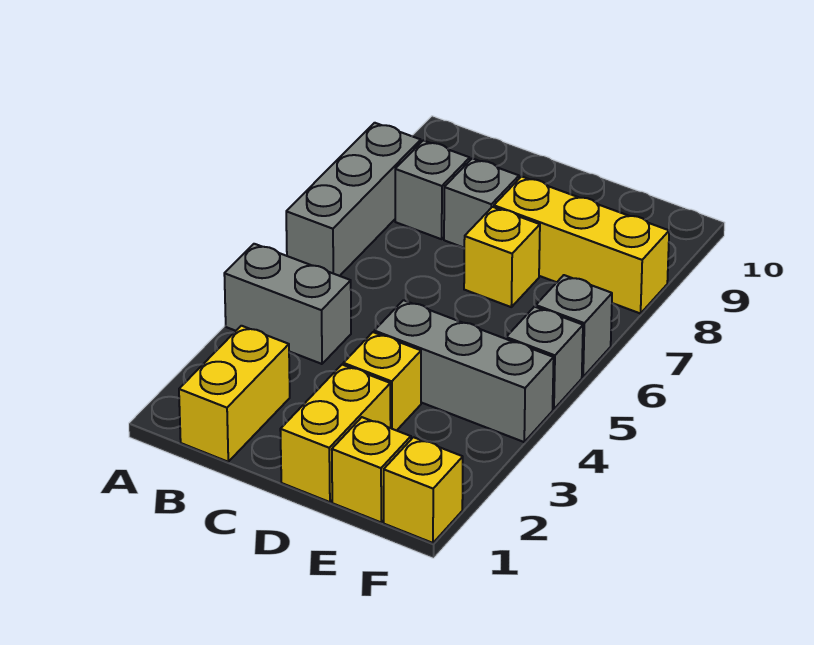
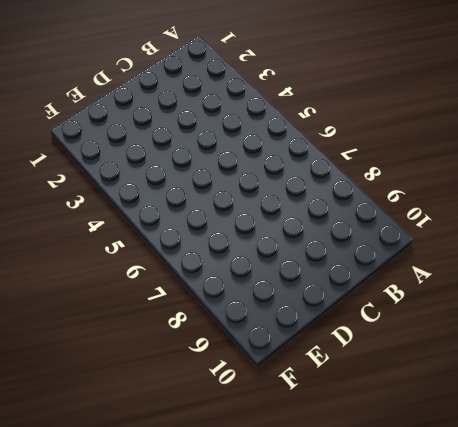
none -> grey brick A4:B4 level 1
none -> grey brick A6:A8 level 1
none -> yellow brick B1:B2 level 1

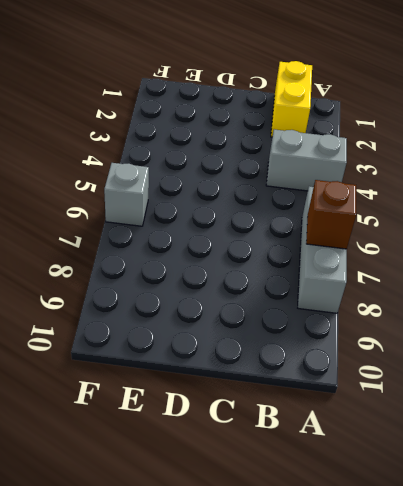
brown brick A7 level 2 -> none
none -> grey brick B8 level 1
none -> grey brick C8 level 1
none -> yellow brick D1:D2 level 1

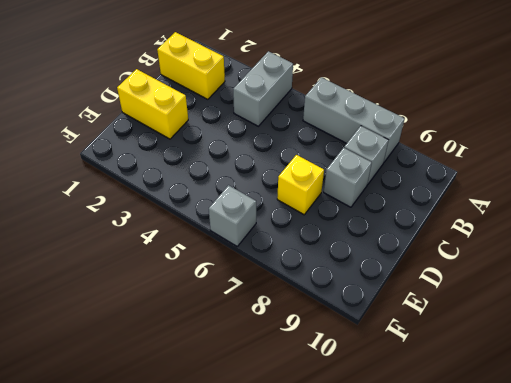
none -> yellow brick D3 level 1
none -> grey brick D4:F4 level 1
none -> yellow brick D8:F8 level 1

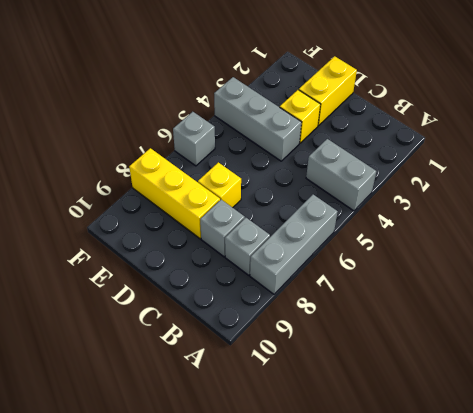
none -> yellow brick B1:B2 level 1
none -> yellow brick E1 level 1
none -> yellow brick F1 level 1

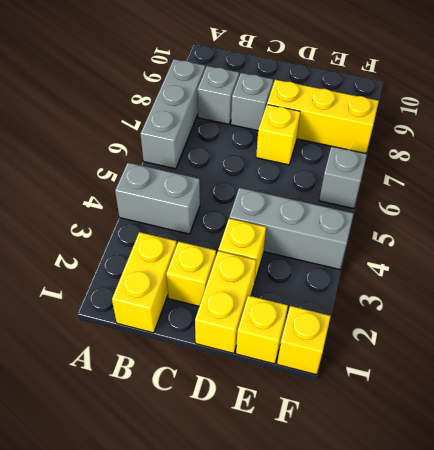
yellow brick C2 level 1 -> none
none -> grey brick F5 level 1

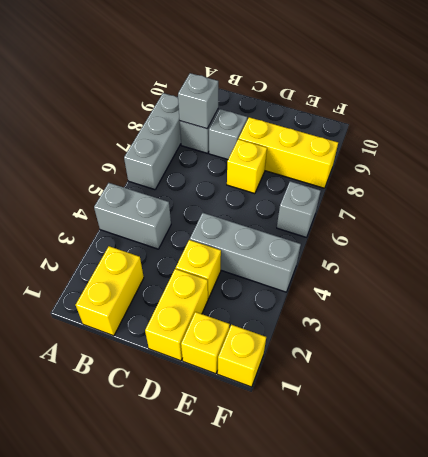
grey brick B8 level 2 -> grey brick F5 level 1

